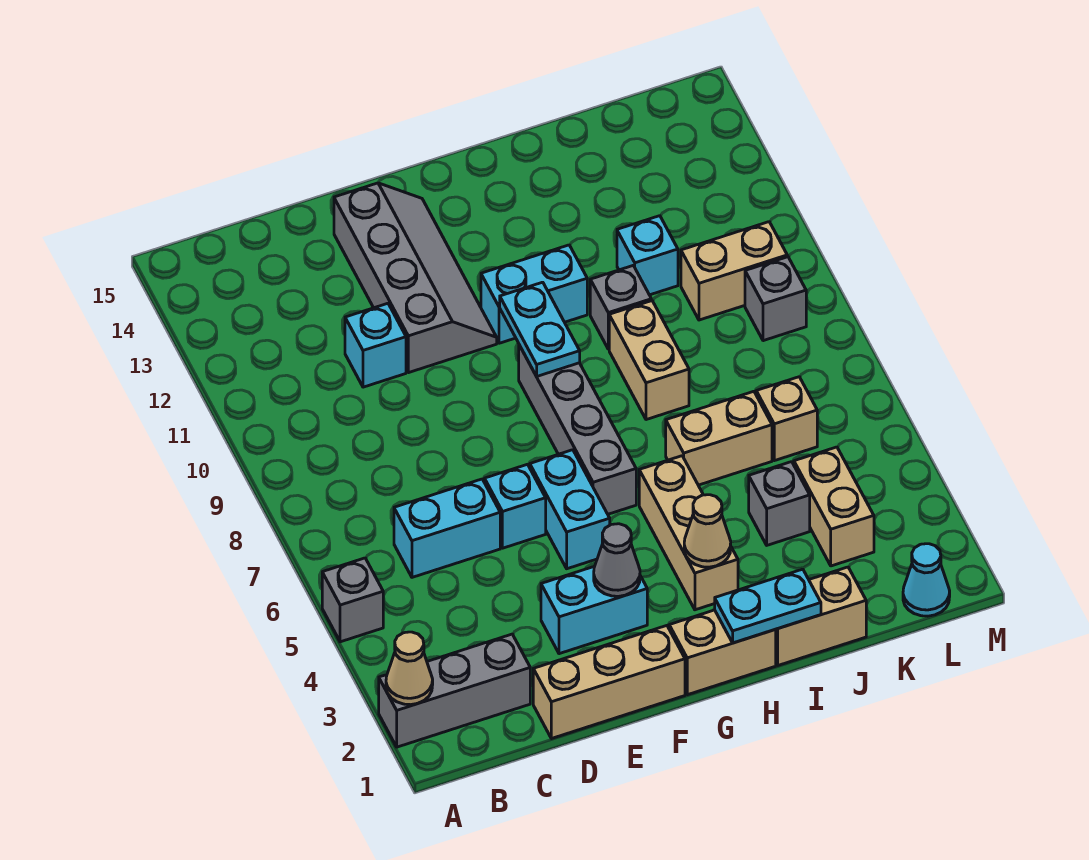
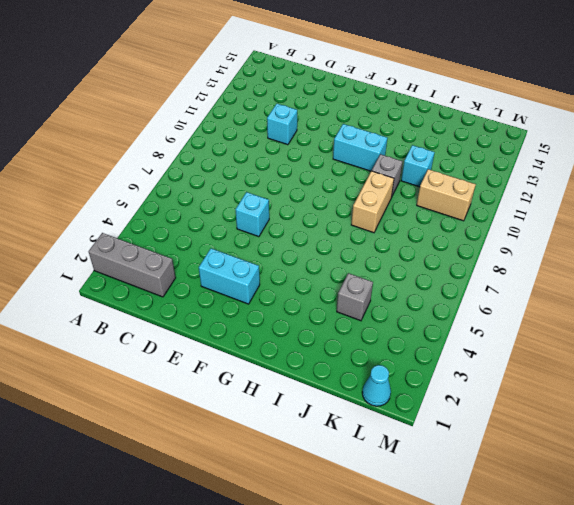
none -> grey brick A5 level 1
none -> cyan brick C6:D6 level 1
none -> tan brick D1:F1 level 1

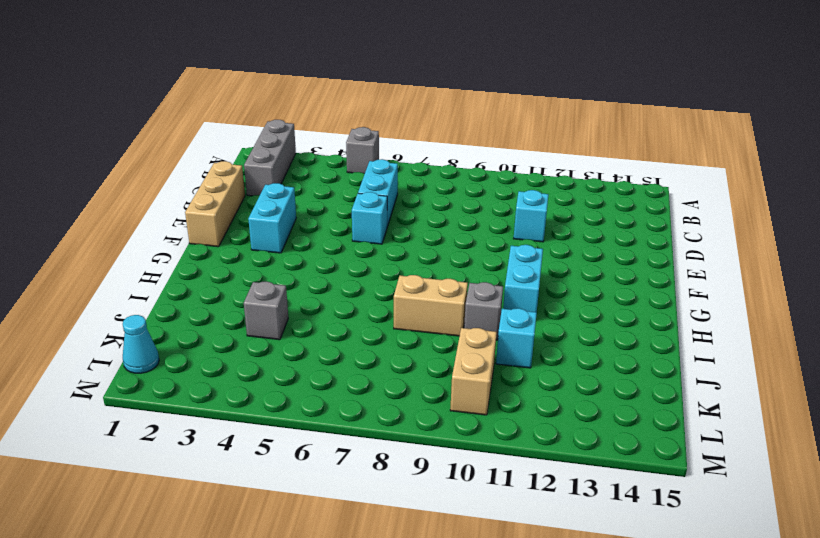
none -> grey slope E11:F14 level 1 top E
none -> cyan brick F5:F6 level 1
none -> tan brick G1:H1 level 1

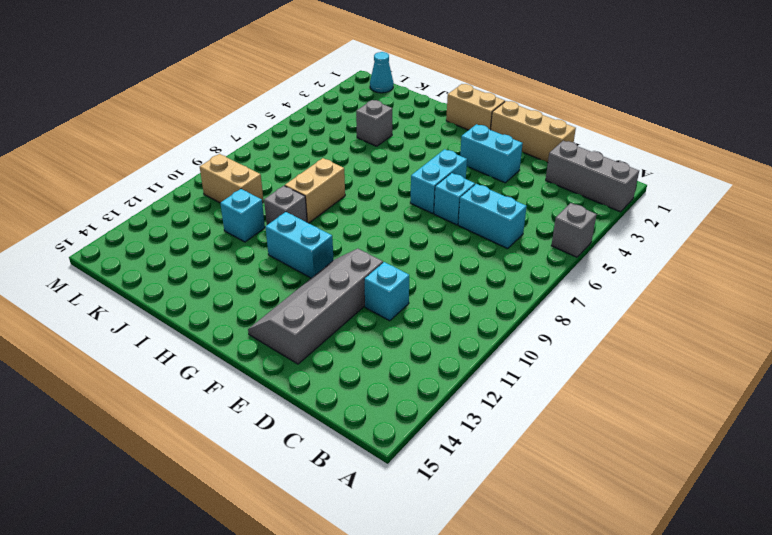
none -> grey brick G6:G9 level 1
none -> tan brick H3:H5 level 1
none -> tan brick I1:J1 level 1

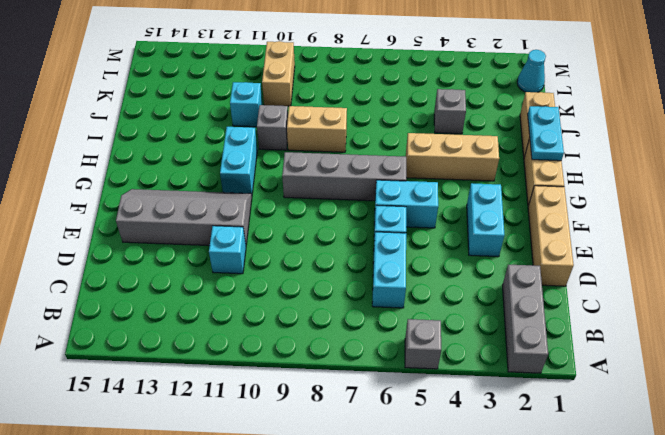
none -> tan brick I6:J6 level 1
none -> tan brick K3:K4 level 1
none -> tan brick K6 level 1

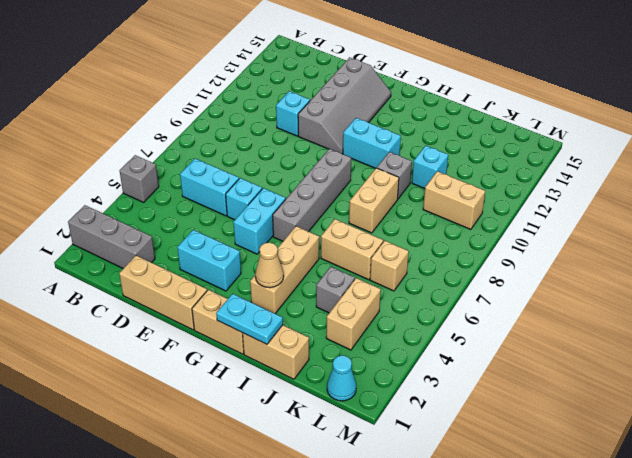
none -> grey brick L9 level 1
none -> tan cone A2 level 2
none -> grey cone F3 level 2

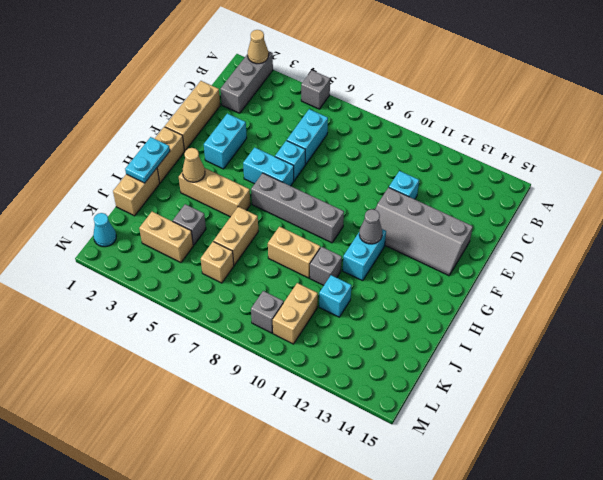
grey cone G11 level 2 -> grey cone F3 level 2
none -> cyan plate G9:G10 level 2

